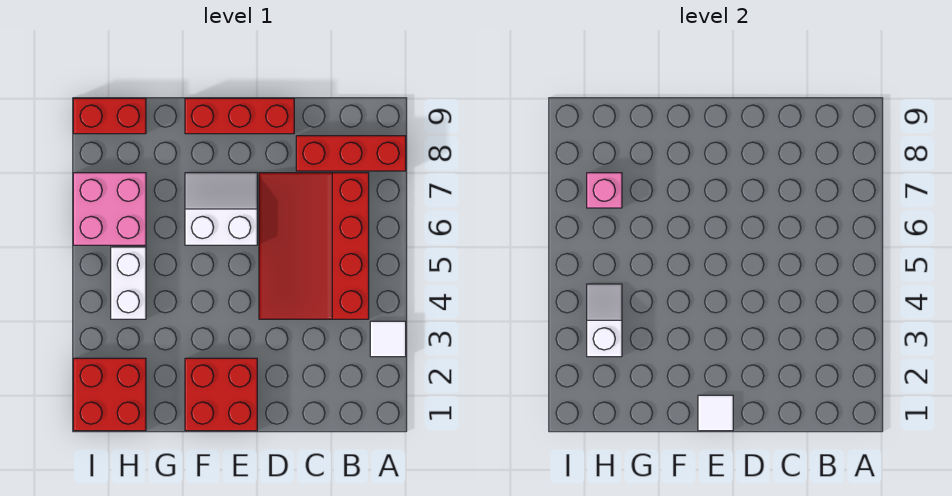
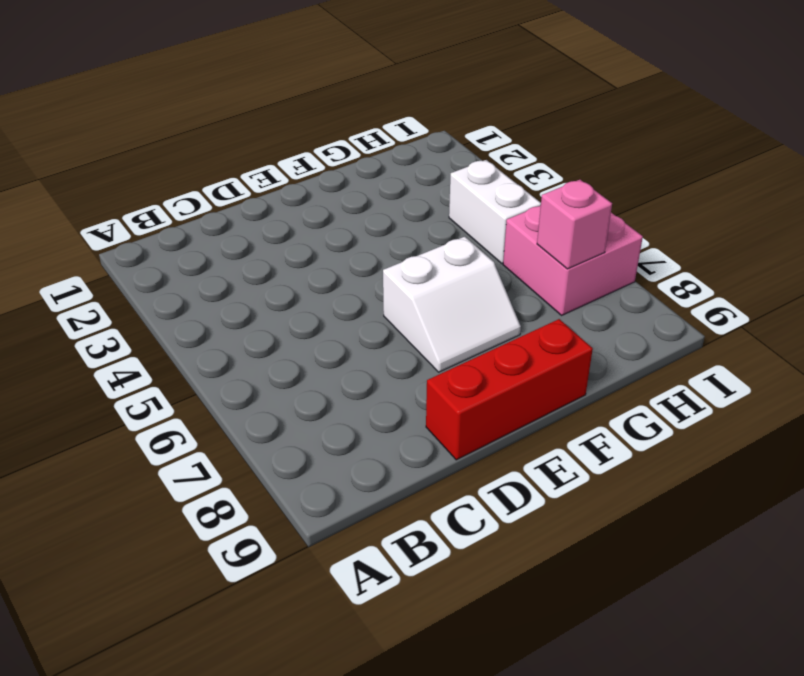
none -> white tile A3 level 1
none -> red brick A8:C8 level 1
none -> red slope B4:D7 level 1 top B

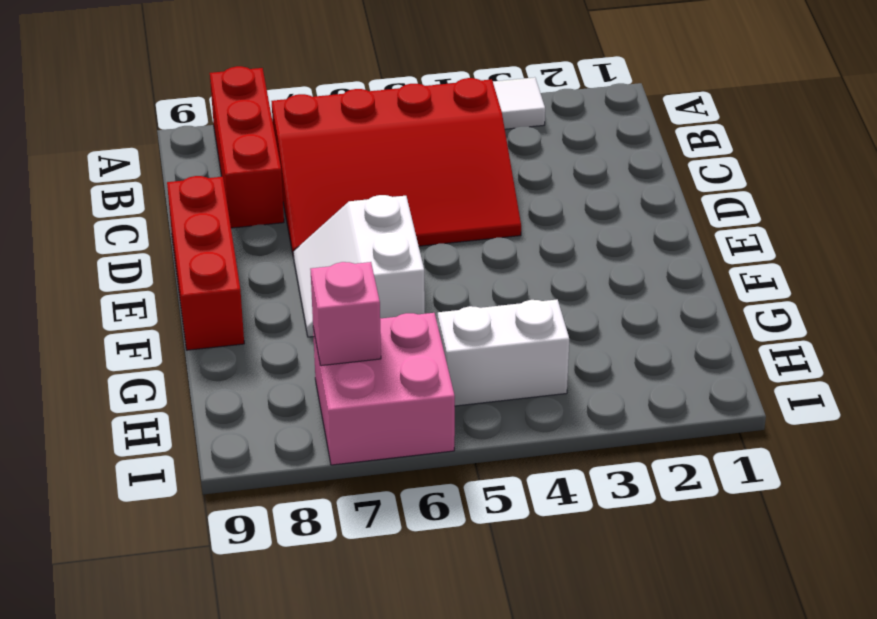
none -> red brick E1:F2 level 1
none -> red brick H1:I2 level 1
none -> red brick H9:I9 level 1

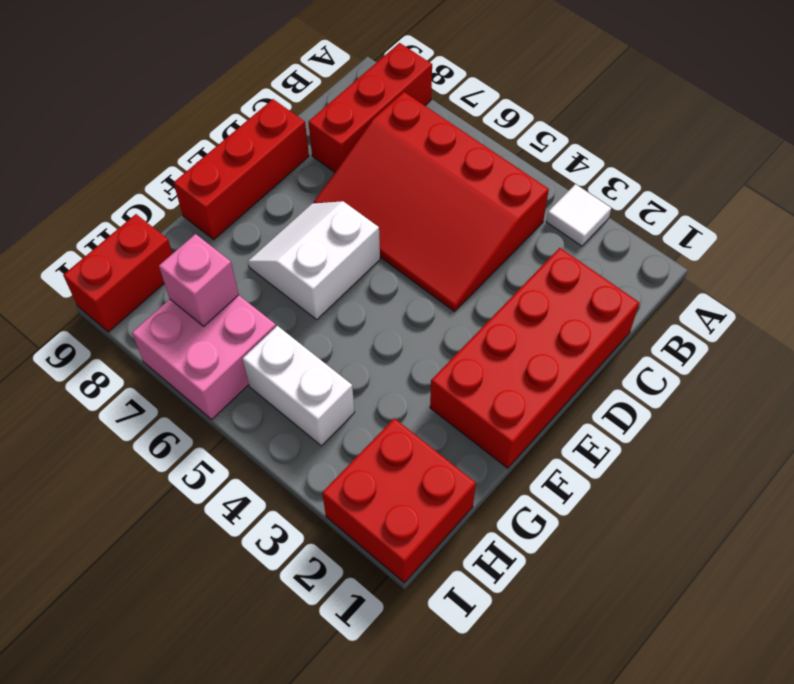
red brick C1:F2 level 1 -> red brick E1:F2 level 1
none -> white tile E1 level 2
none -> white slope H3:H4 level 2 top 3

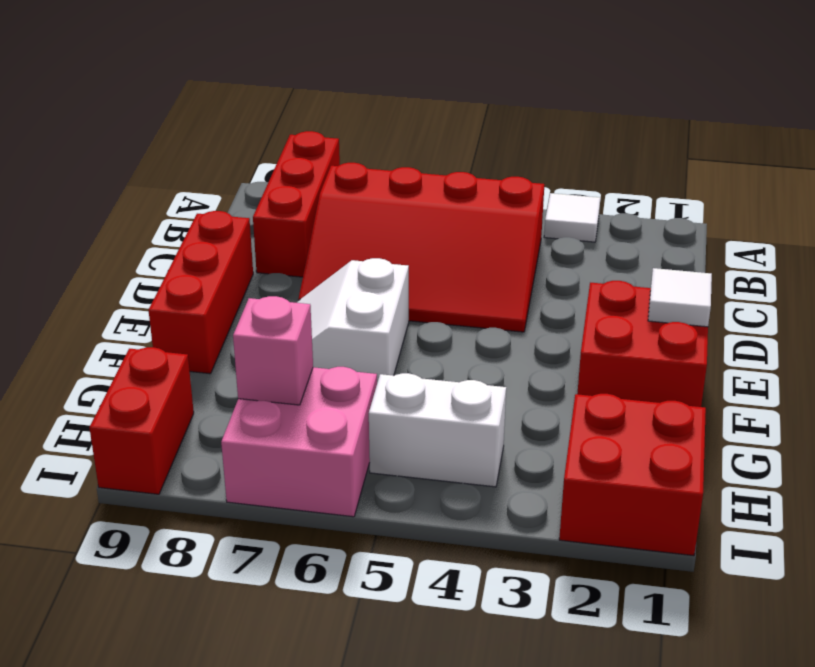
none -> white slope H3:H4 level 2 top 3

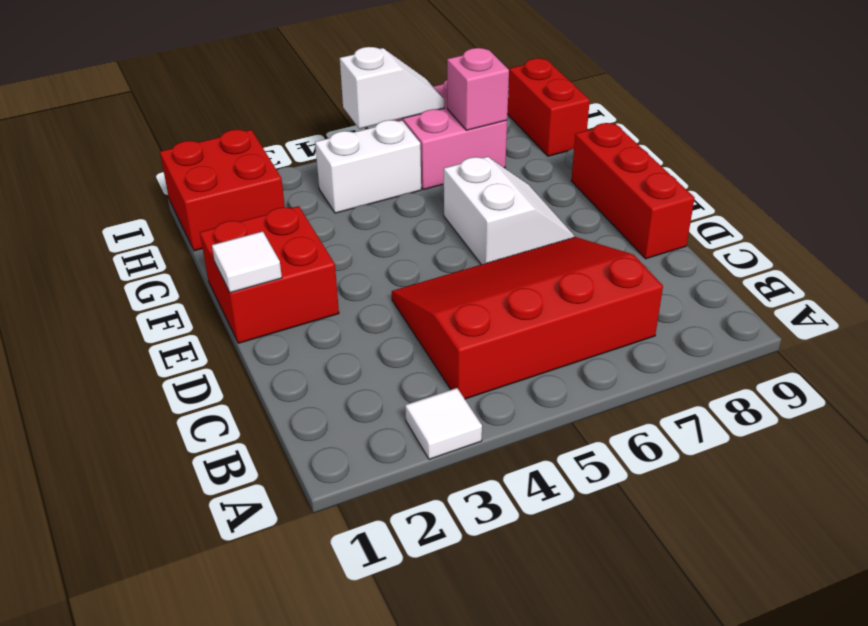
white slope I5:I6 level 2 top 5 -> white slope H3:H4 level 2 top 3
none -> red brick A8:C8 level 1

